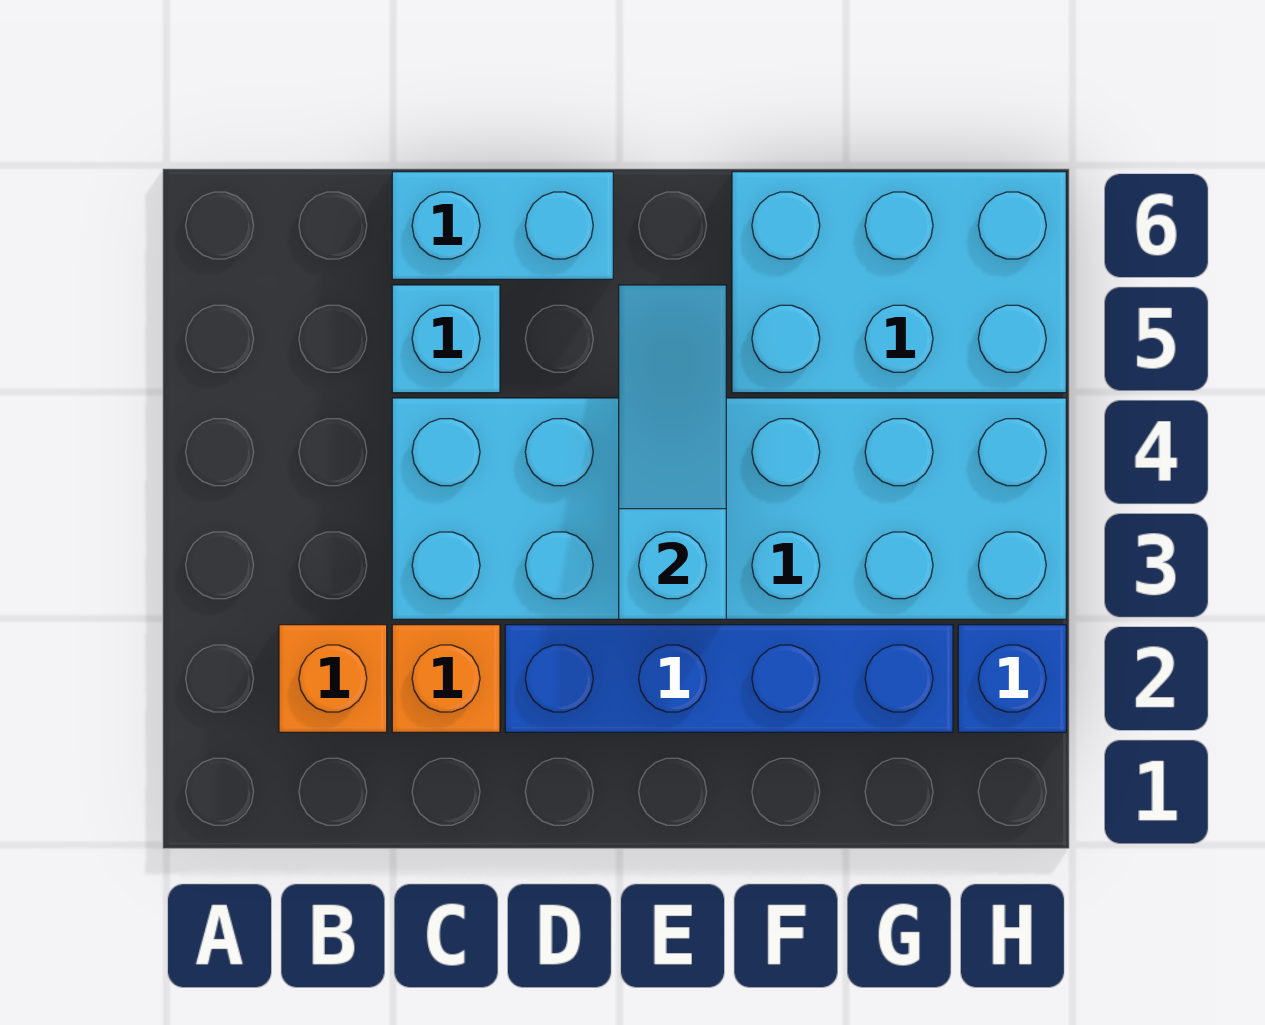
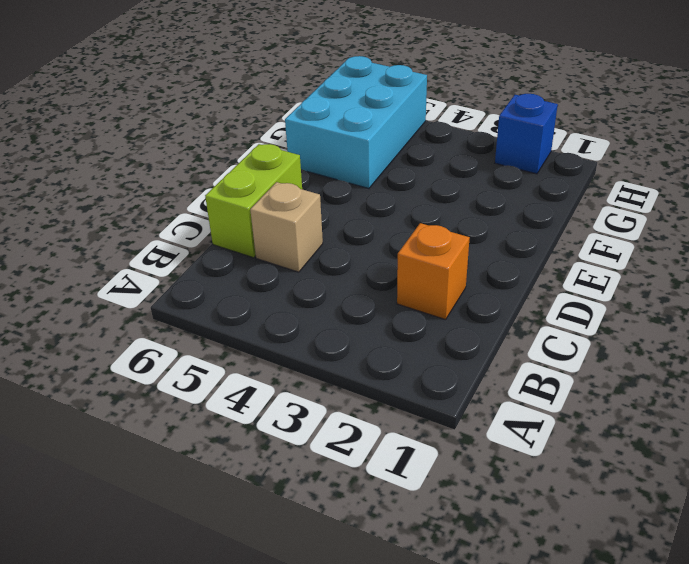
tan brick C5 level 1 -> cyan brick C5 level 1
lime brick C6:D6 level 1 -> cyan brick C6:D6 level 1
none -> orange brick B2 level 1
none -> cyan brick C3:H4 level 1

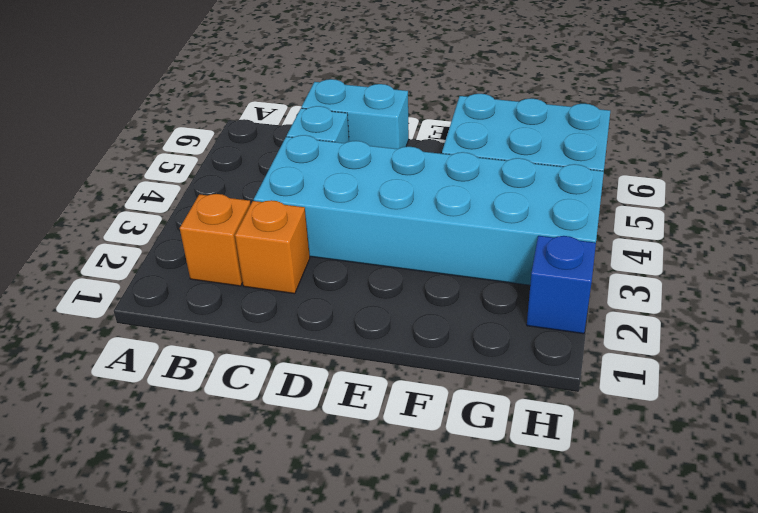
none -> blue brick D2:G2 level 1
none -> cyan slope E3:E5 level 2 top 3

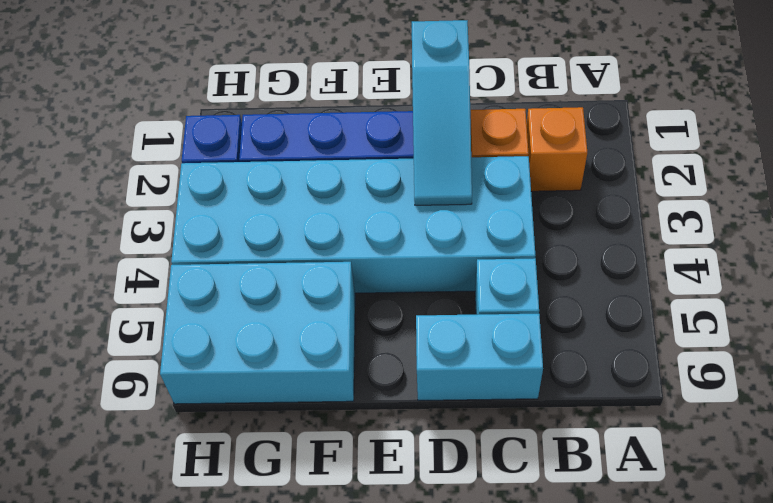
cyan slope D1:D3 level 2 top 1 -> cyan slope E3:E5 level 2 top 3

